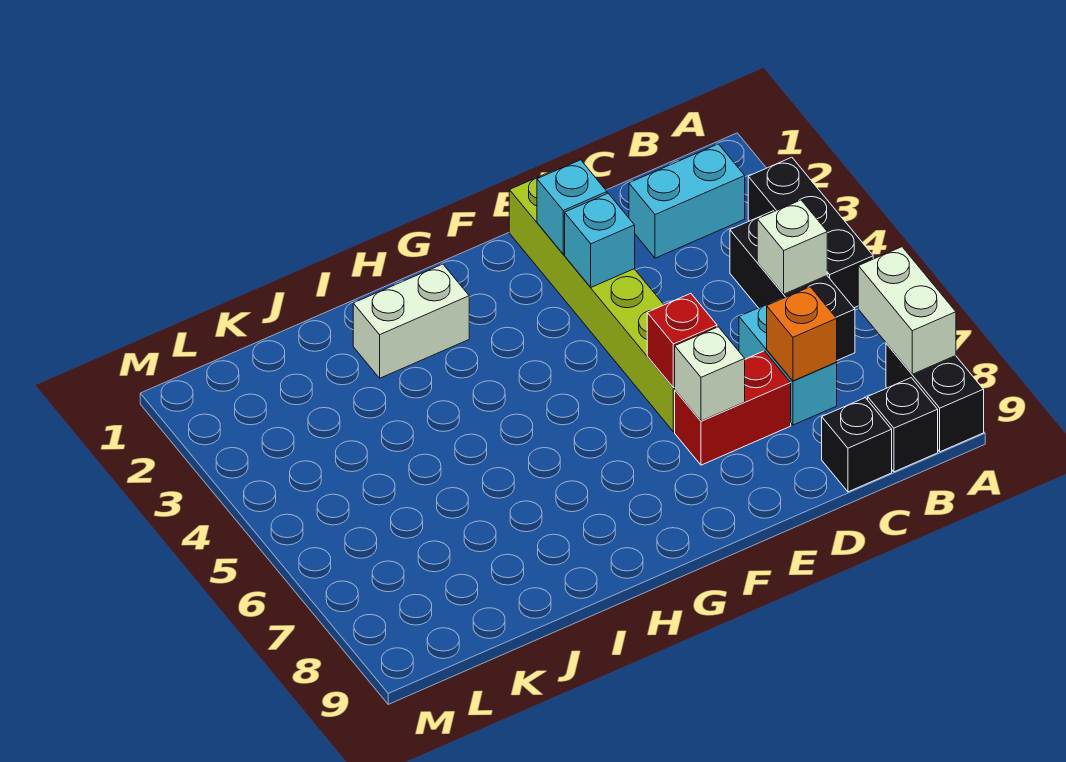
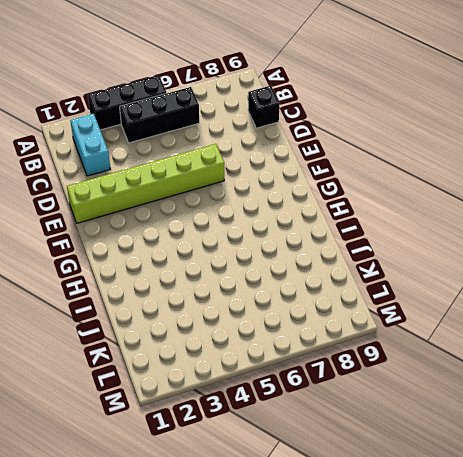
none -> black brick A8:A9 level 1
none -> black brick B9 level 1
none -> cyan brick C6:C7 level 1

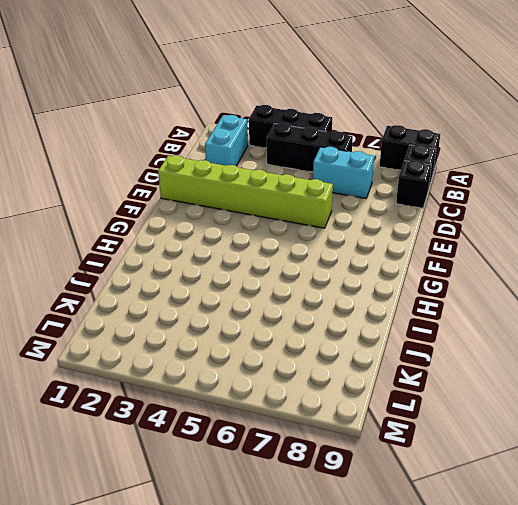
none -> red brick D7:E7 level 1
none -> white brick H2:I2 level 1
none -> white brick A7:A8 level 2

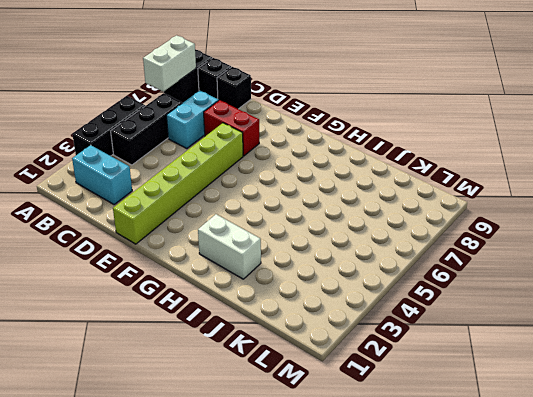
none -> white brick B5 level 2
none -> orange brick C7 level 2
none -> cyan brick E2 level 2

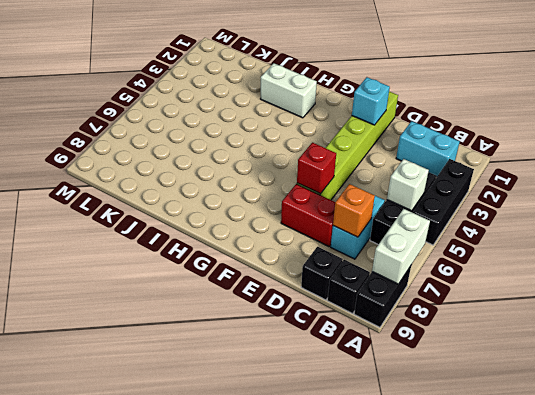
none -> cyan brick E3 level 2
none -> white brick E7 level 2

